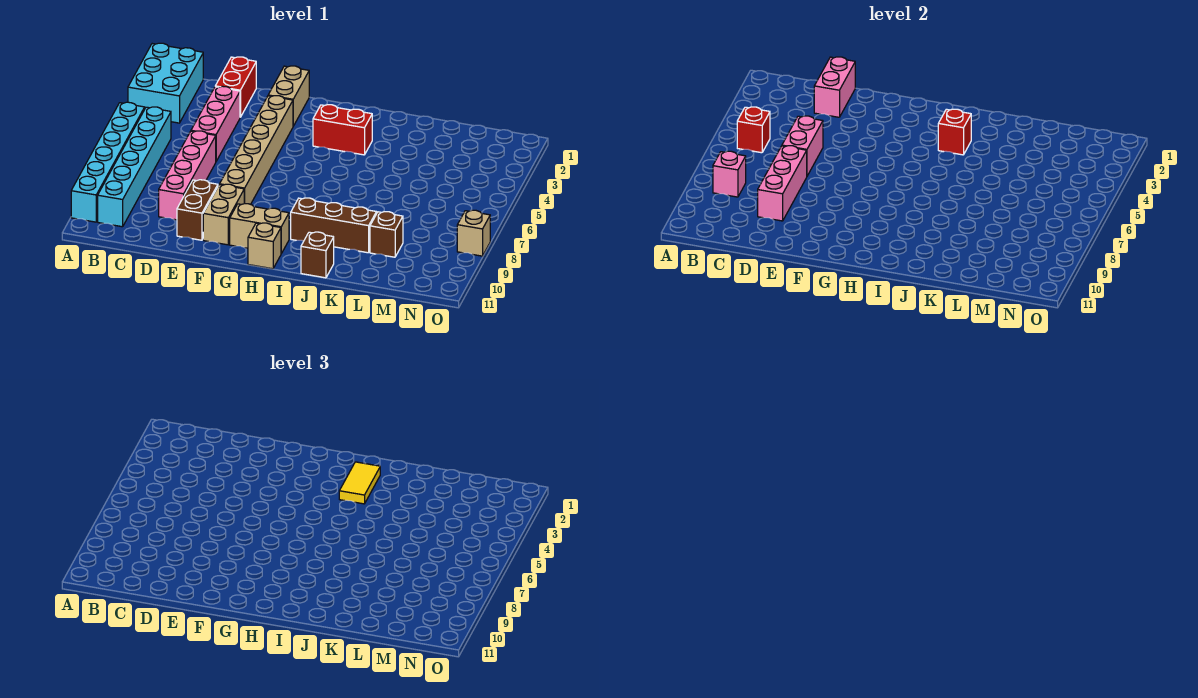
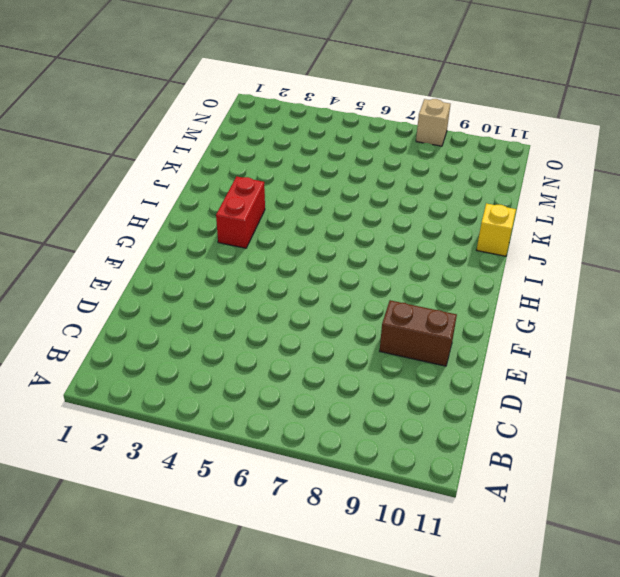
yellow brick J11 level 1 -> brown brick J11 level 1
none -> cyan brick A1:B3 level 1
none -> cyan brick A5:A10 level 1
none -> cyan brick B5:B10 level 1

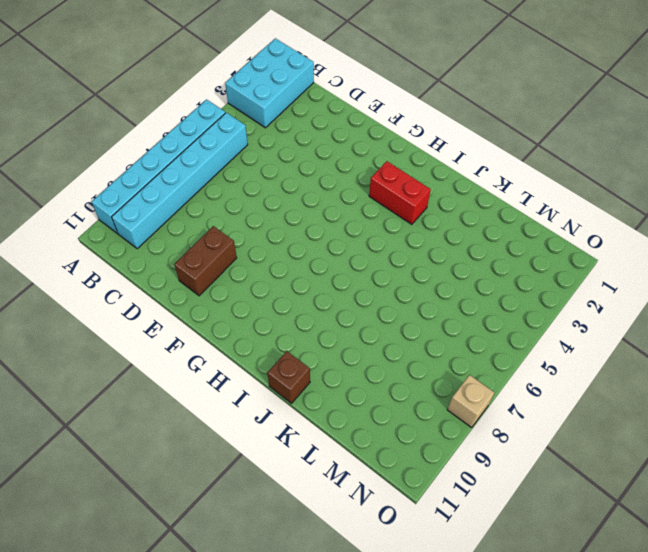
none -> red brick D1:D2 level 1
none -> pink brick D3:D5 level 1
none -> pink brick D6:D9 level 1

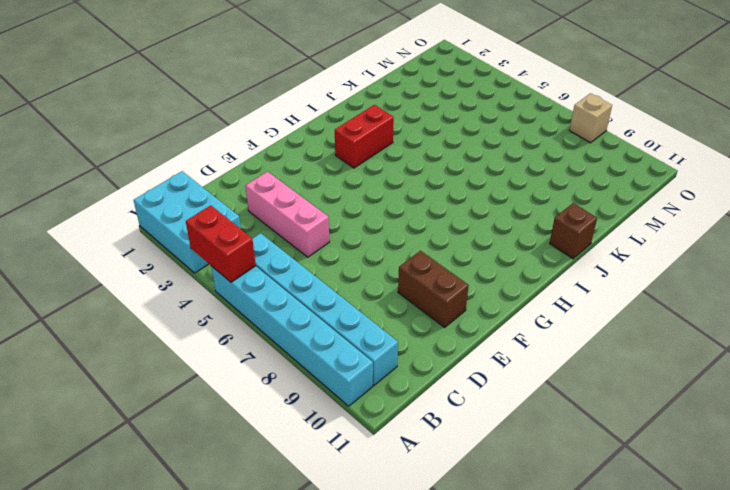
red brick A4:A5 level 2 -> red brick D1:D2 level 1
none -> pink brick D6:D9 level 1
none -> tan brick F1:F2 level 1
none -> tan brick F3:F8 level 1

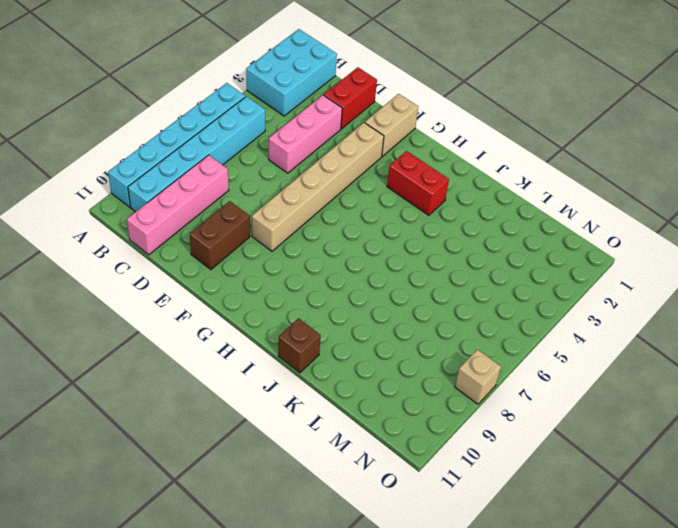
pink brick C8:C11 level 1 -> pink brick D6:D9 level 1
none -> tan brick F9:F10 level 1
none -> tan brick G10:H10 level 1
none -> tan brick H11 level 1

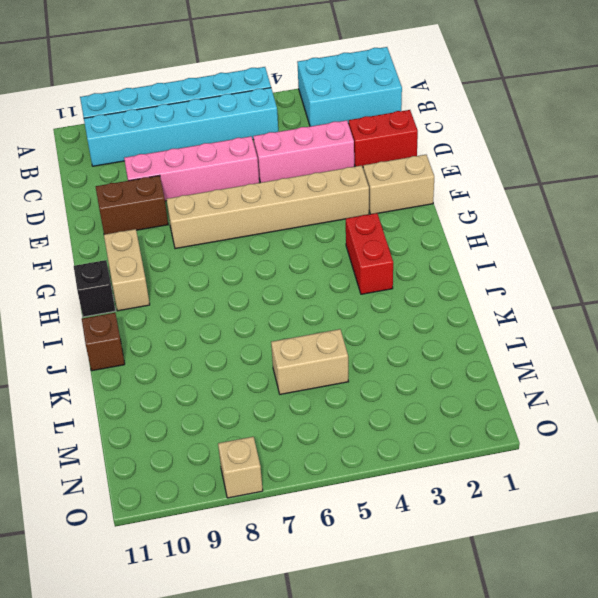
black brick H11 level 1 -> tan brick H11 level 1
tan brick L5:L6 level 1 -> tan brick F9:F10 level 1
none -> brown brick I9:K9 level 1
none -> brown brick L9 level 1
none -> red brick B5 level 2

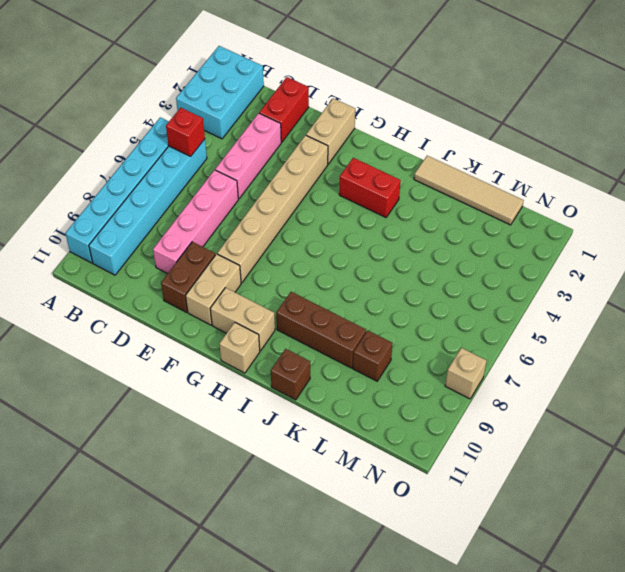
tan tile J1:M1 level 1 -> none
none -> pink brick B8 level 2
none -> pink brick D1:D2 level 2
none -> pink brick D5:D6 level 2

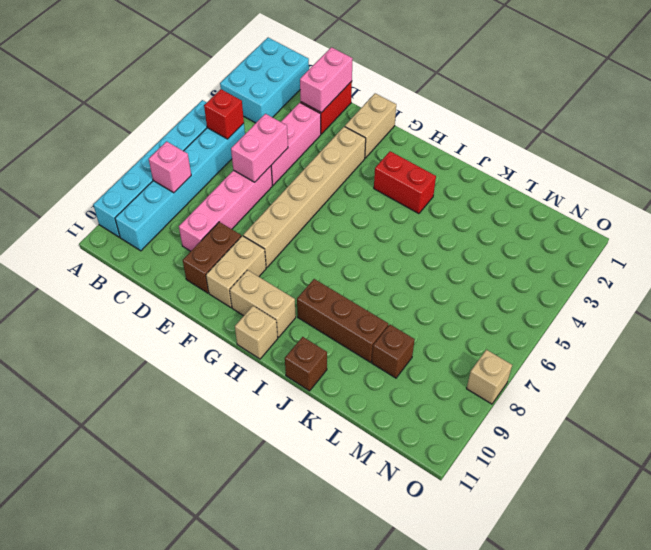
none -> pink brick D7:D9 level 2
none -> red brick I3 level 2
none -> yellow tile I2:I3 level 3

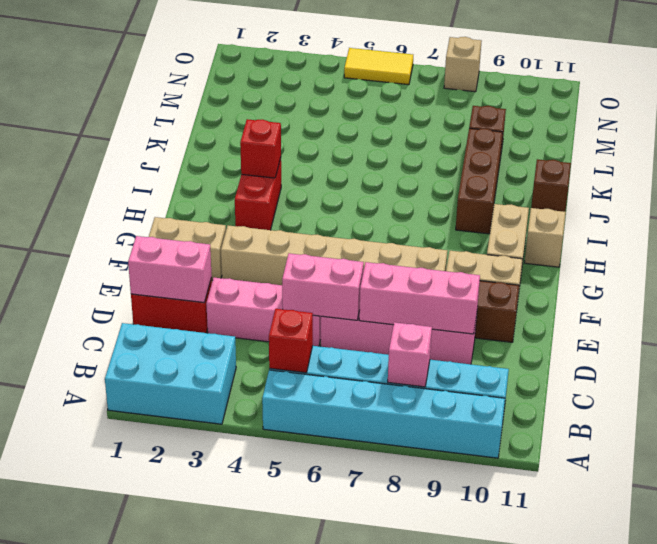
yellow tile O5:O6 level 1 -> yellow tile I2:I3 level 3

